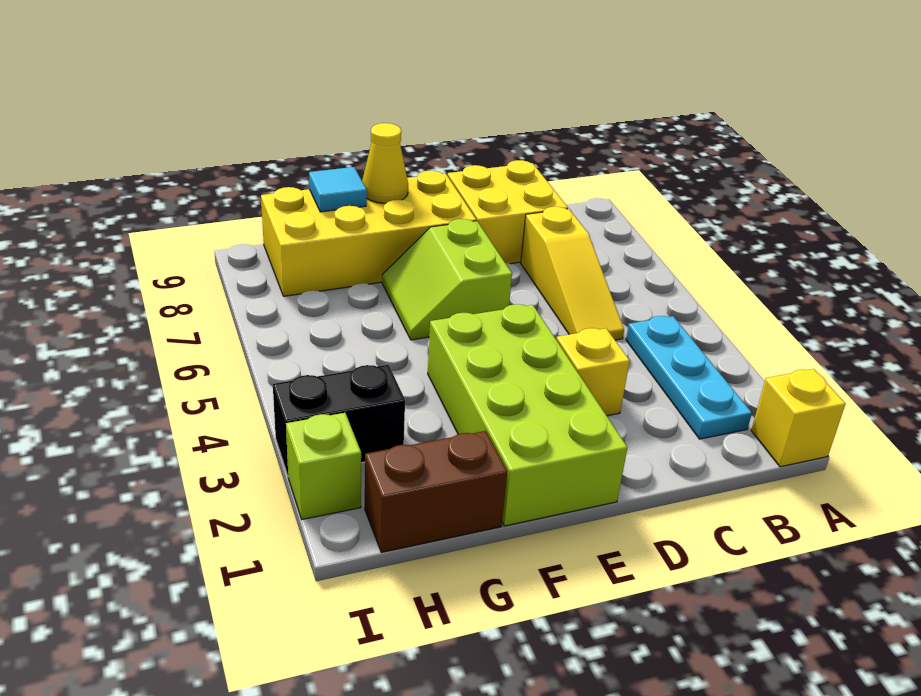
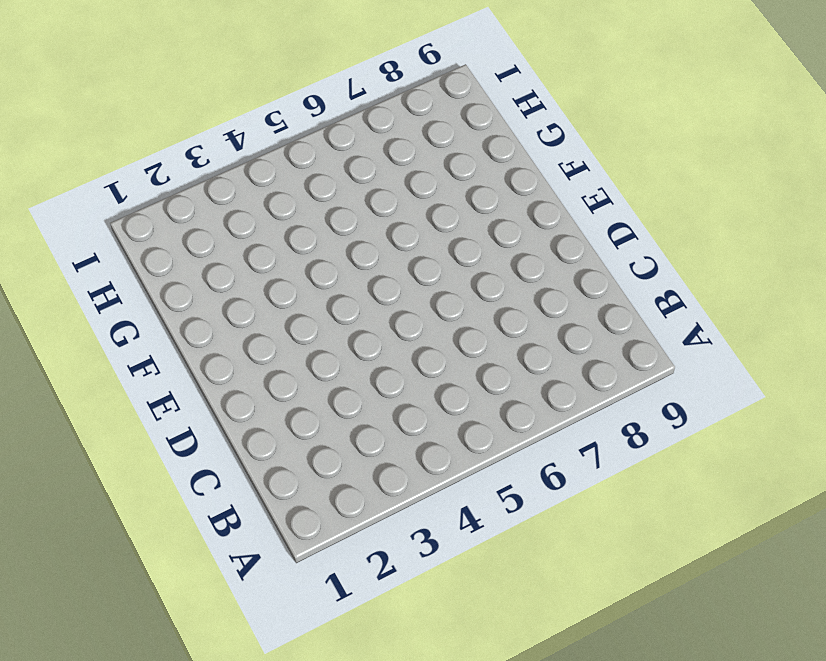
none -> yellow brick A1 level 1
none -> cyan plate B2:B4 level 1
none -> yellow slope C5:C7 level 1 top 7

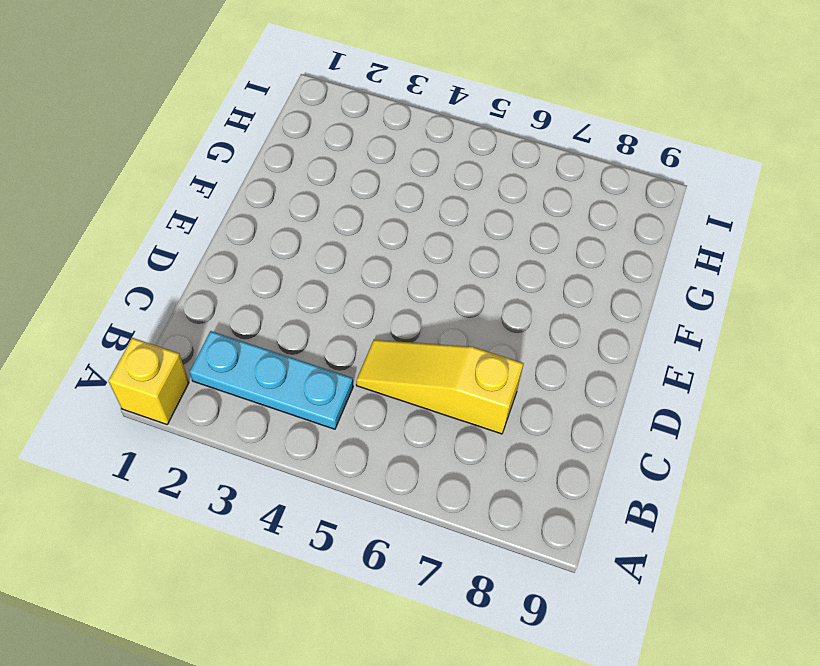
none -> yellow brick C8:D9 level 1
none -> yellow brick D3 level 1
none -> lime brick E1:F4 level 1

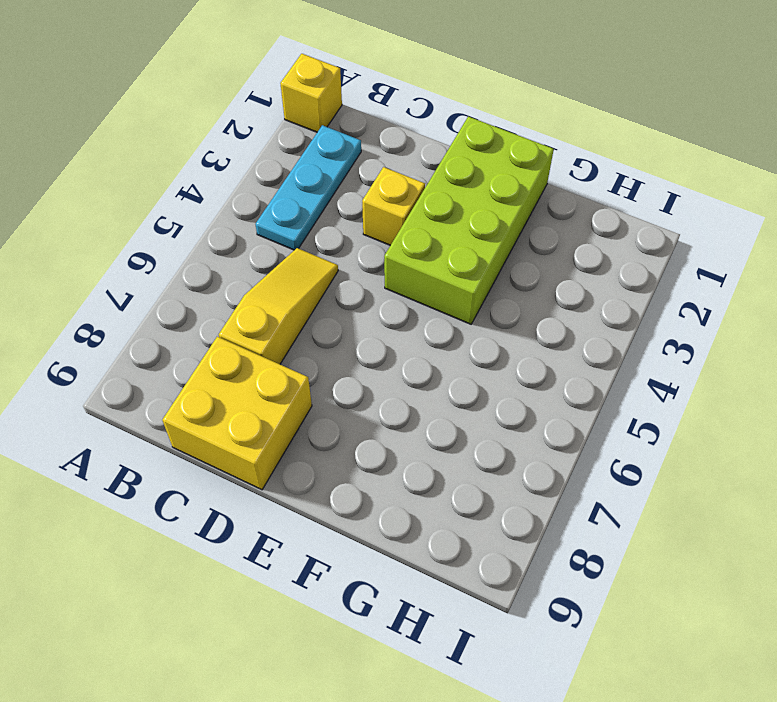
none -> lime slope E6:F7 level 1 top E
none -> yellow brick E8:H9 level 1
none -> brown brick G1:H1 level 1

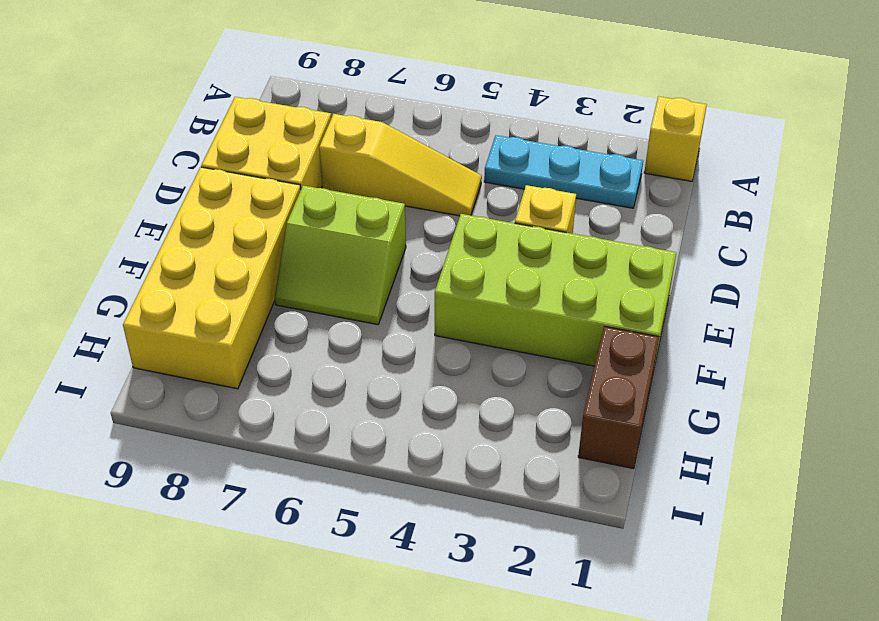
none -> black brick H3:I3 level 1
none -> lime brick I2 level 1
none -> yellow cone F9 level 2

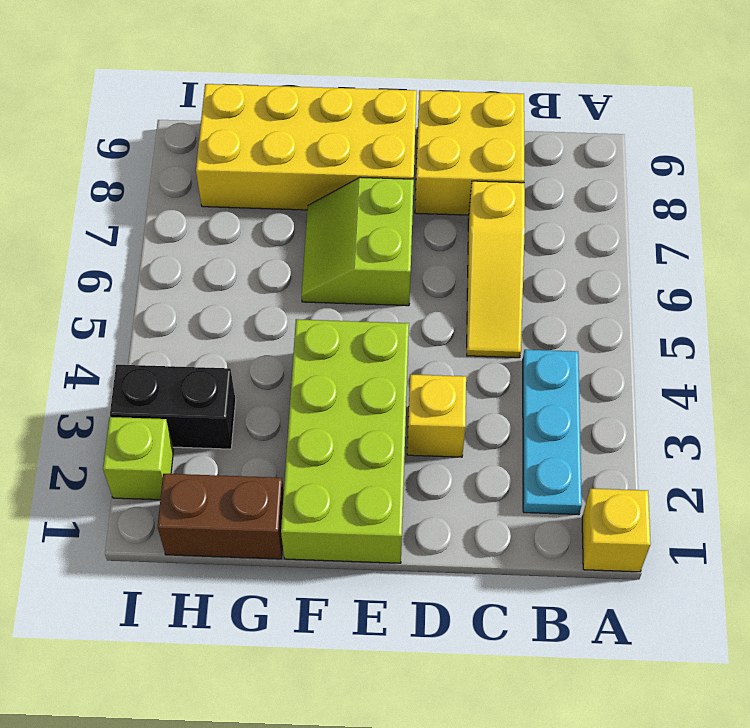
none -> yellow cone F9 level 2
none -> cyan tile G9 level 2

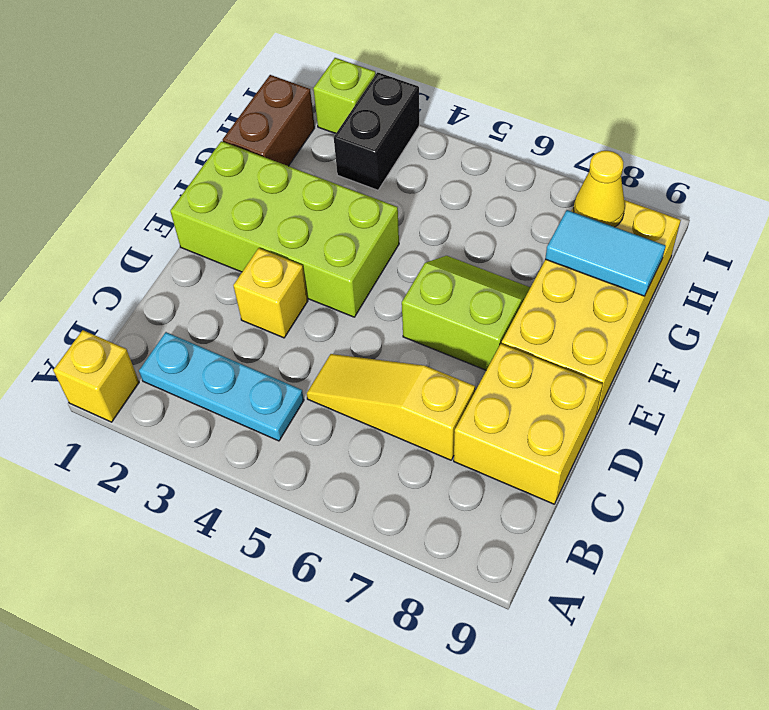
cyan tile G8:G9 level 2 -> cyan tile G9 level 2
yellow cone H8 level 2 -> yellow cone F9 level 2

